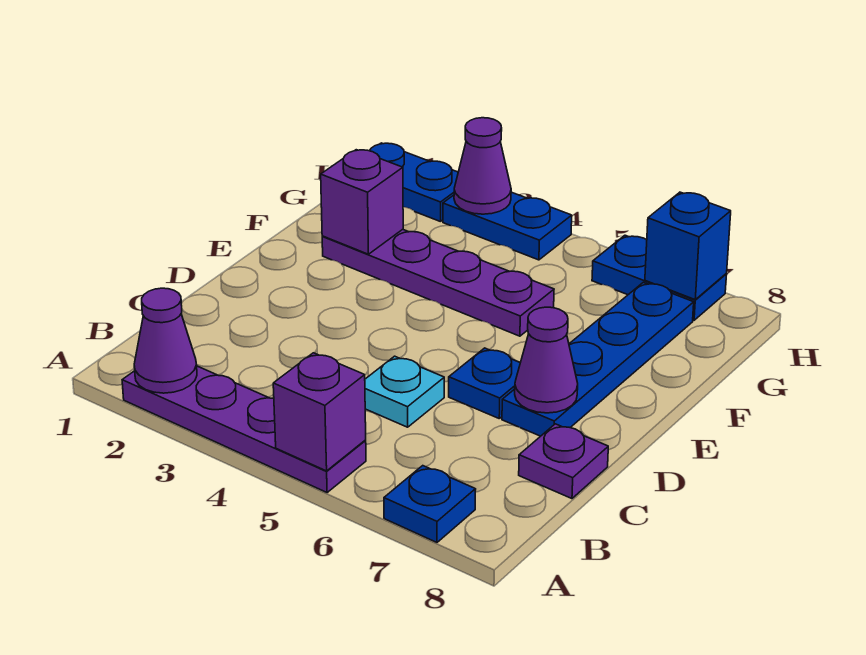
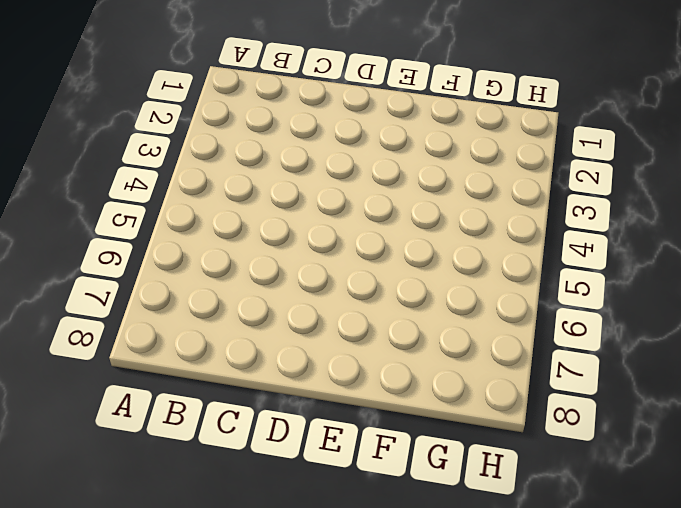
none -> purple plate A2:A5 level 1
none -> blue plate A7 level 1
none -> cyan plate C5 level 1

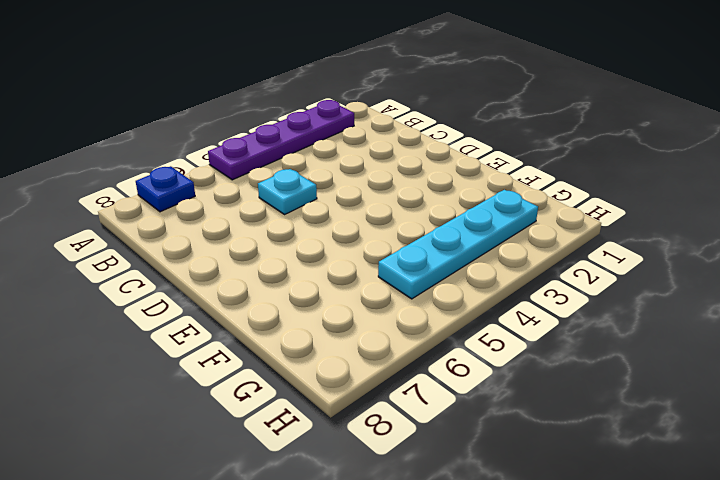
cyan plate G2:G5 level 1 -> none
none -> purple plate C8 level 1
none -> blue plate D6 level 1
none -> blue plate D7:G7 level 1

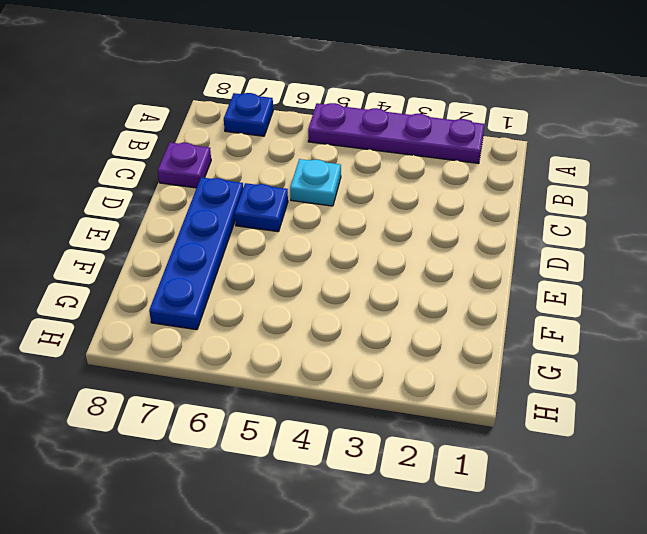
none -> purple plate F2:F5 level 1
none -> blue plate H1:H2 level 1
none -> blue plate H3:H4 level 1

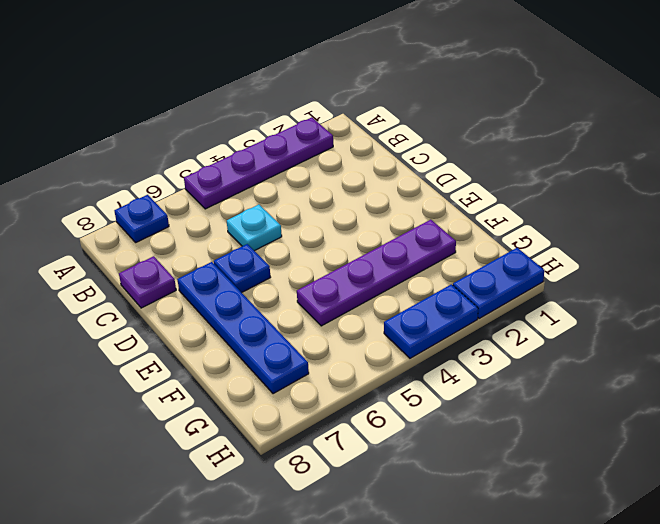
none -> blue plate H6:H7 level 1
none -> purple cone A2 level 2
none -> purple brick A5 level 2

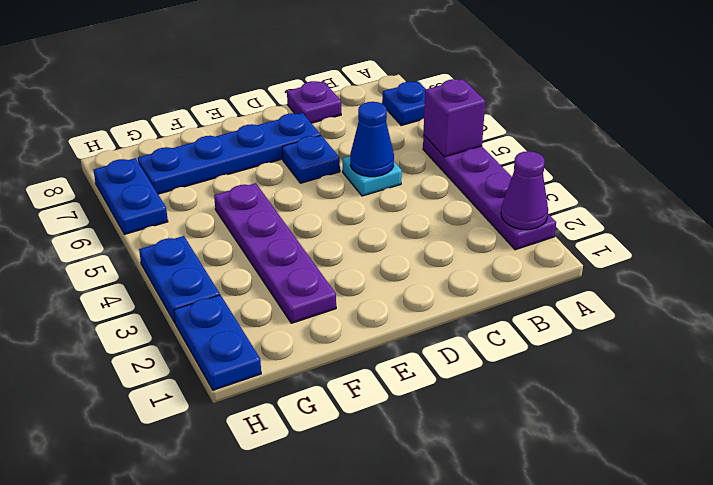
blue cone C5 level 2 -> none
none -> purple cone D7 level 2
none -> purple brick F2 level 2
none -> purple cone H3 level 2

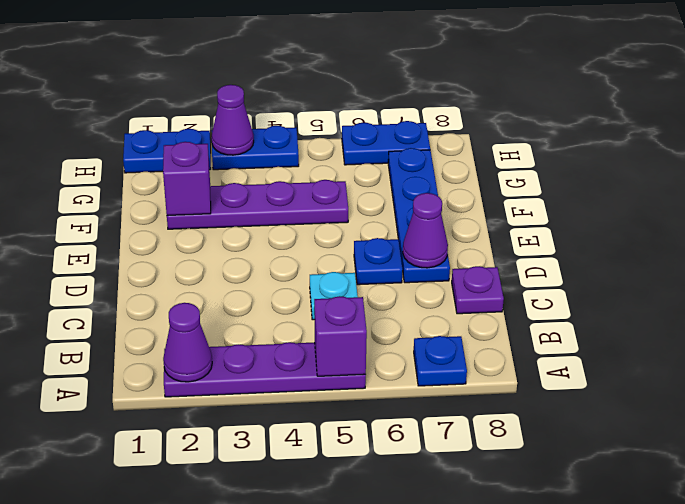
none -> blue brick H7 level 2

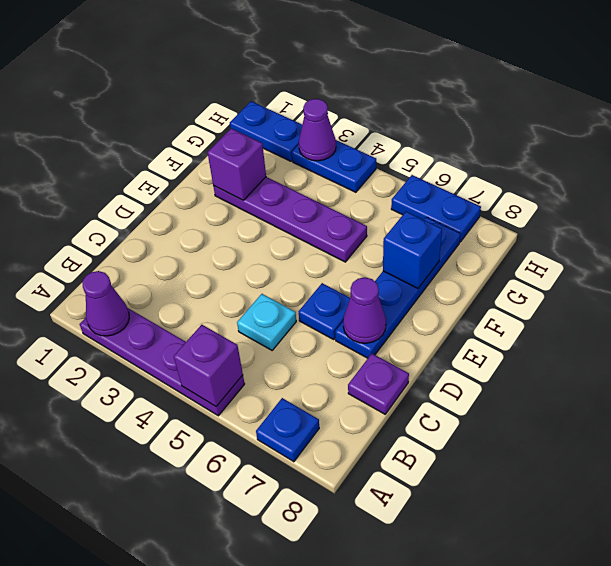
blue brick F7 level 2 -> blue brick H7 level 2

